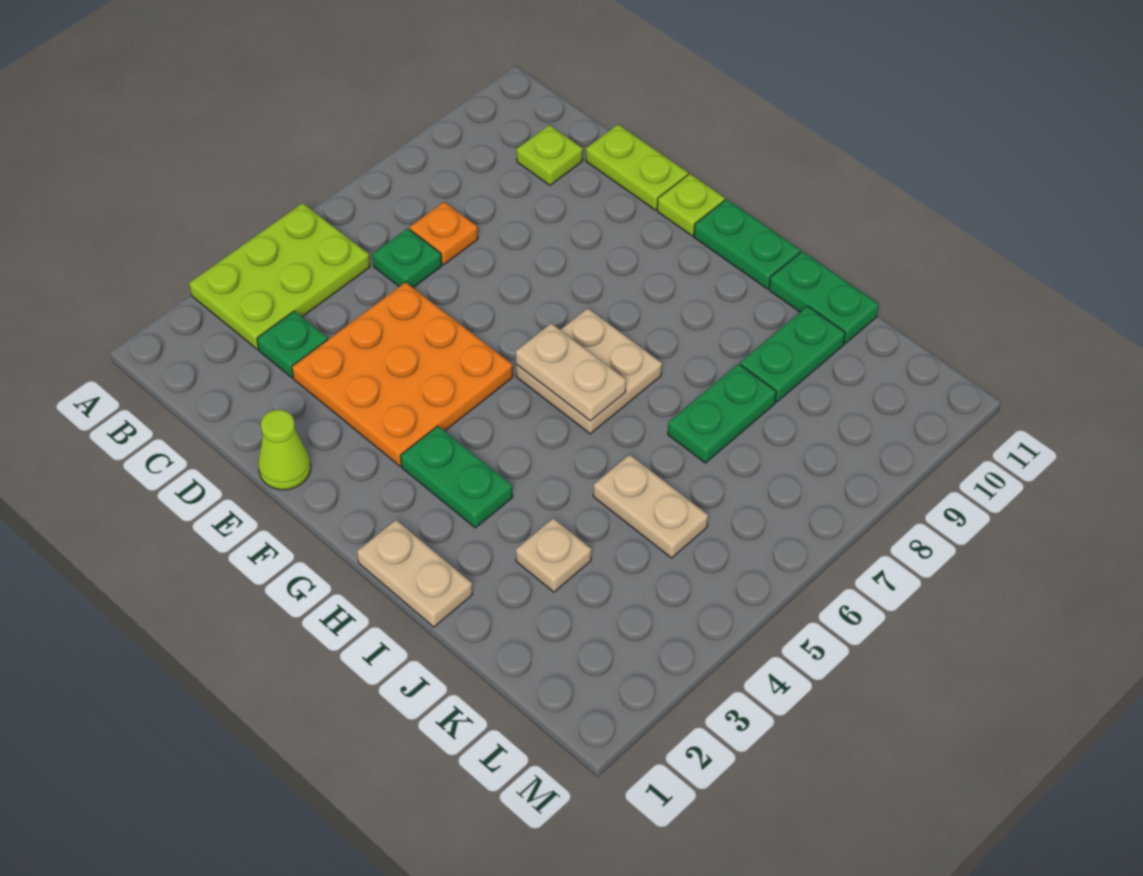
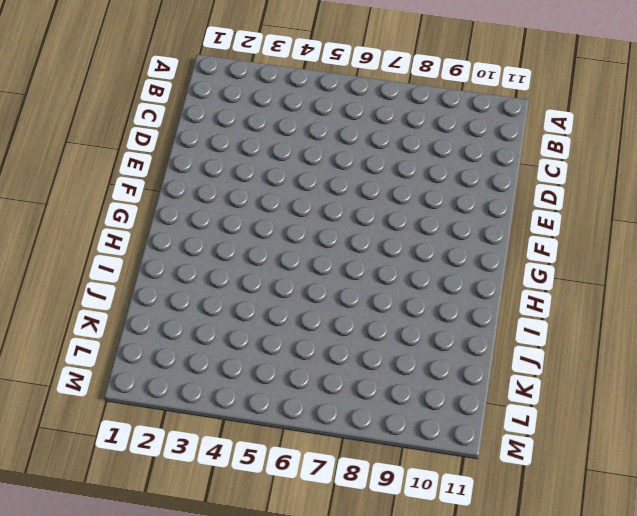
none -> lime plate A3:B5 level 1
none -> green plate C3 level 1
none -> green plate C6 level 1

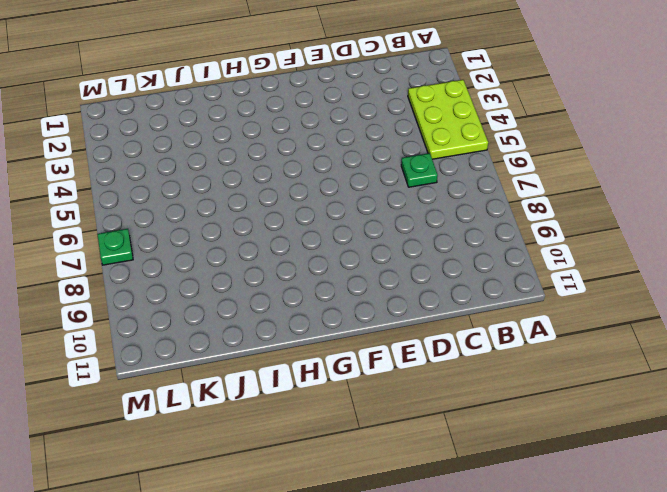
green plate M7 level 1 -> green plate C3 level 1
none -> orange plate C7 level 1
none -> lime plate C10 level 1
none -> orange plate D3:F5 level 1

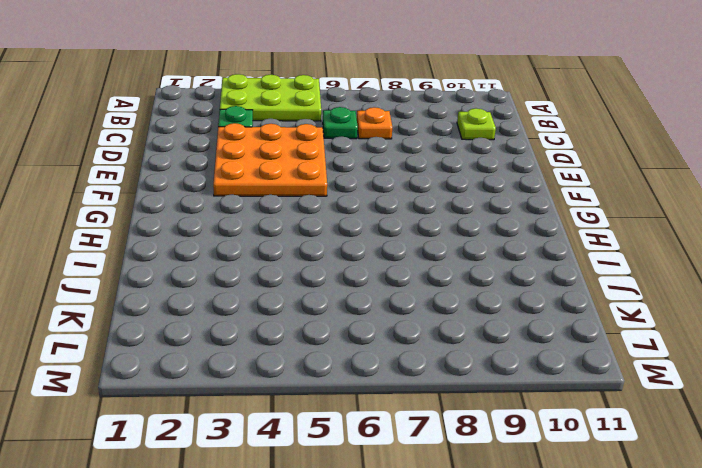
none -> lime plate D11:E11 level 1
none -> lime cone E1 level 1
none -> lime plate F11 level 1

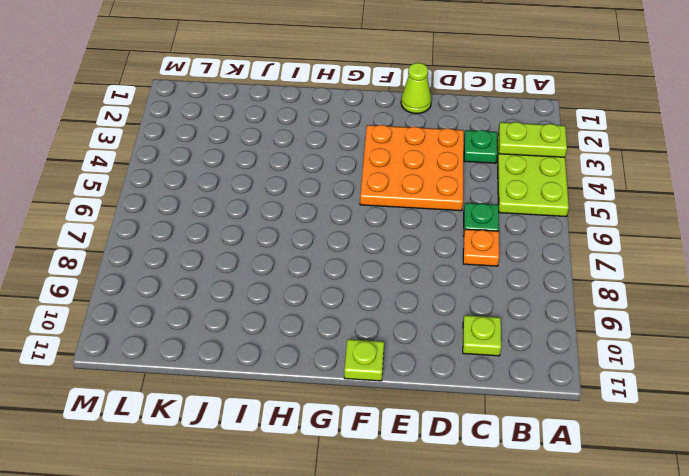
lime plate A3:B3 level 2 -> lime plate D11:E11 level 1
none -> green plate G3:H3 level 1
none -> tan plate G6:H7 level 1
none -> green plate G11:H11 level 1

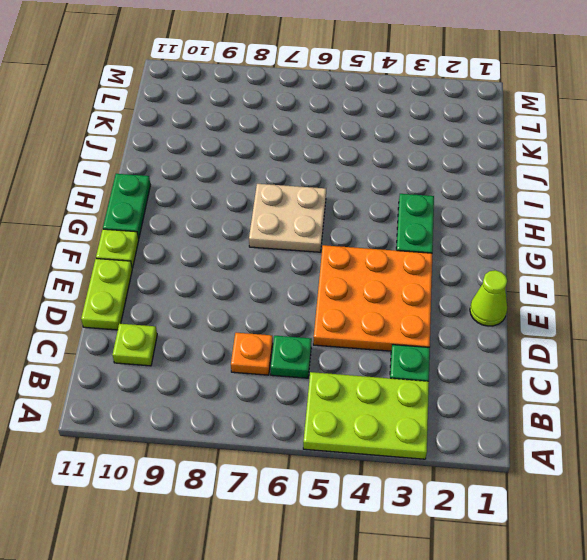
none -> tan plate H1:I1 level 1
none -> green plate I11:J11 level 1
none -> tan plate J3 level 1

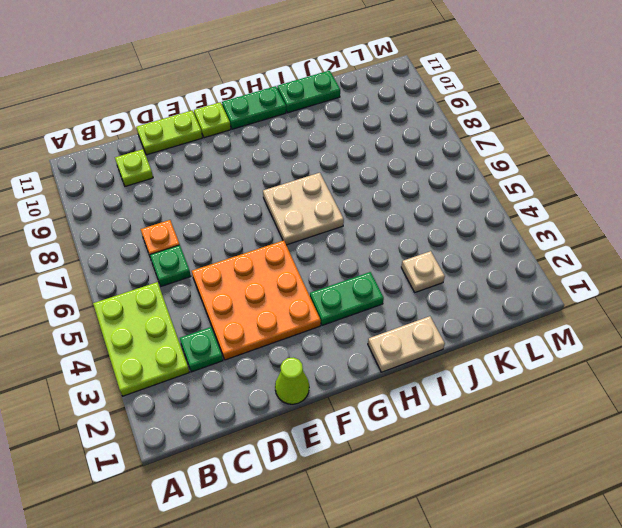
none -> tan plate J5:K5 level 1
none -> green plate J7:J8 level 1
none -> green plate J9:J10 level 1

